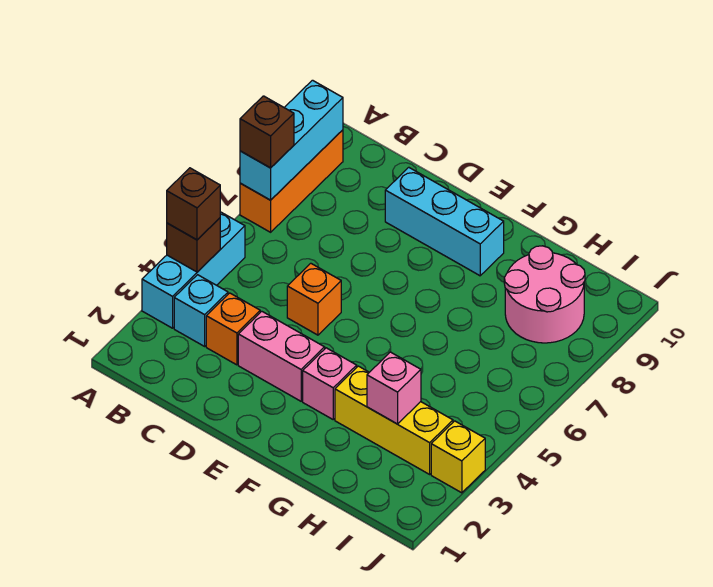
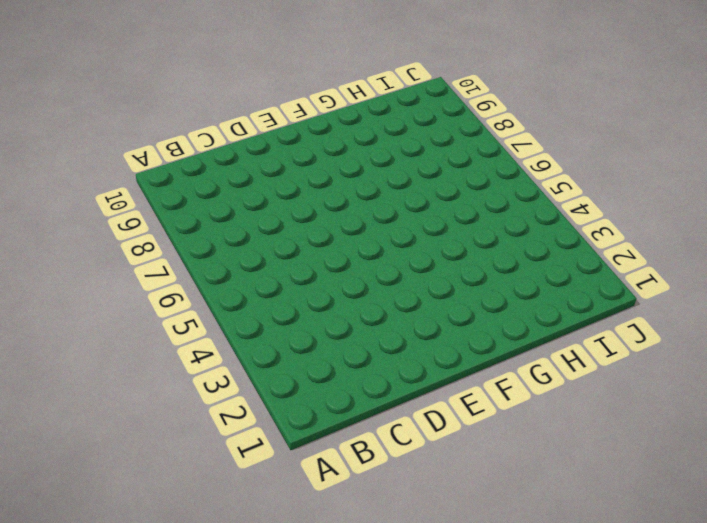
none -> cyan brick A3:A5 level 1
none -> orange brick A7:A9 level 1
none -> cyan brick B3 level 1

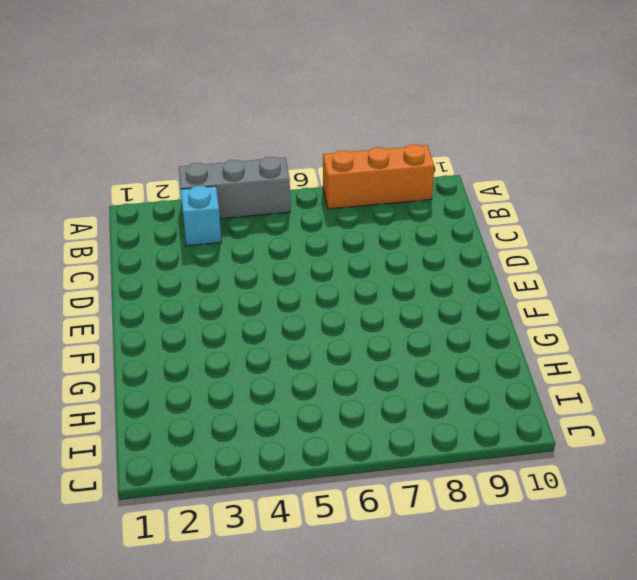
grey brick A3:A5 level 1 -> cyan brick A3:A5 level 1
none -> orange brick C3 level 1
none -> pink brick D3:E3 level 1
none -> orange brick D5 level 1

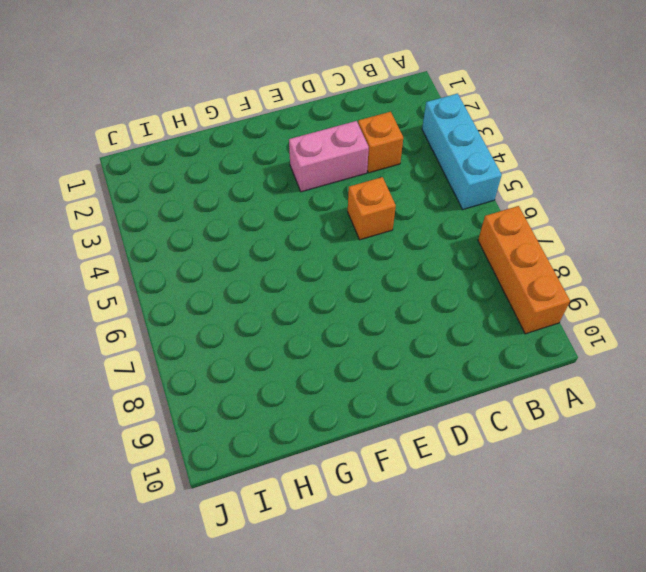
none -> cyan brick B3 level 1
none -> cyan brick D9:F9 level 1
none -> pink brick F3 level 1

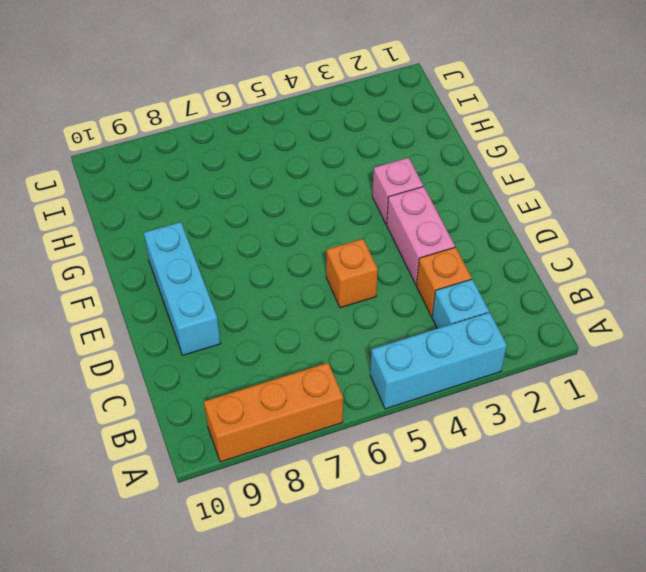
none -> yellow brick G3:I3 level 1
none -> pink round brick H8:I9 level 1
none -> yellow brick J3 level 1

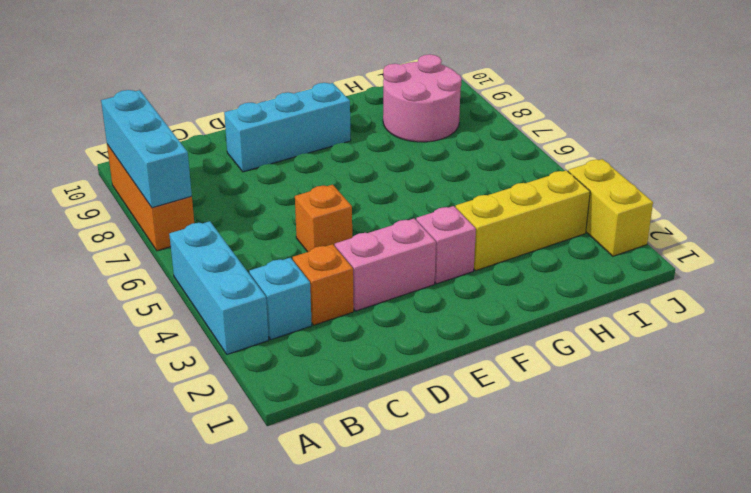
yellow brick J2:J3 level 1 -> yellow brick J3 level 1
none -> brown brick A4 level 2
none -> pink brick H3 level 2
none -> brown brick A4 level 3

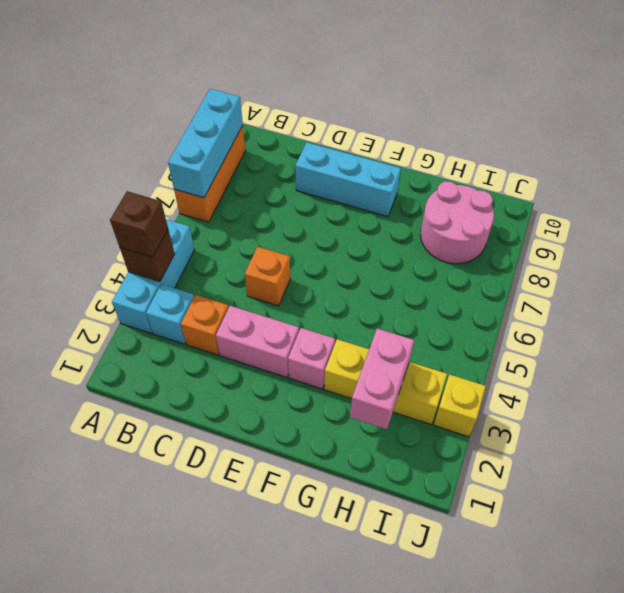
pink brick H2:H3 level 2 -> pink brick H3 level 2
none -> brown brick A7 level 3

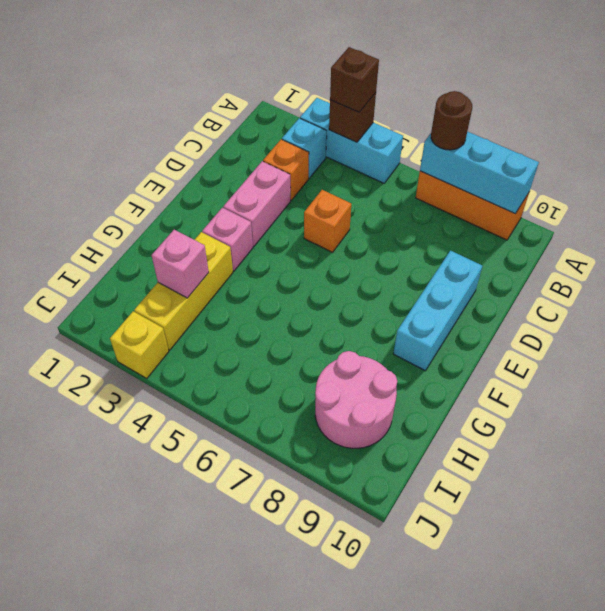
brown round brick A7 level 3 -> brown brick A7 level 3

